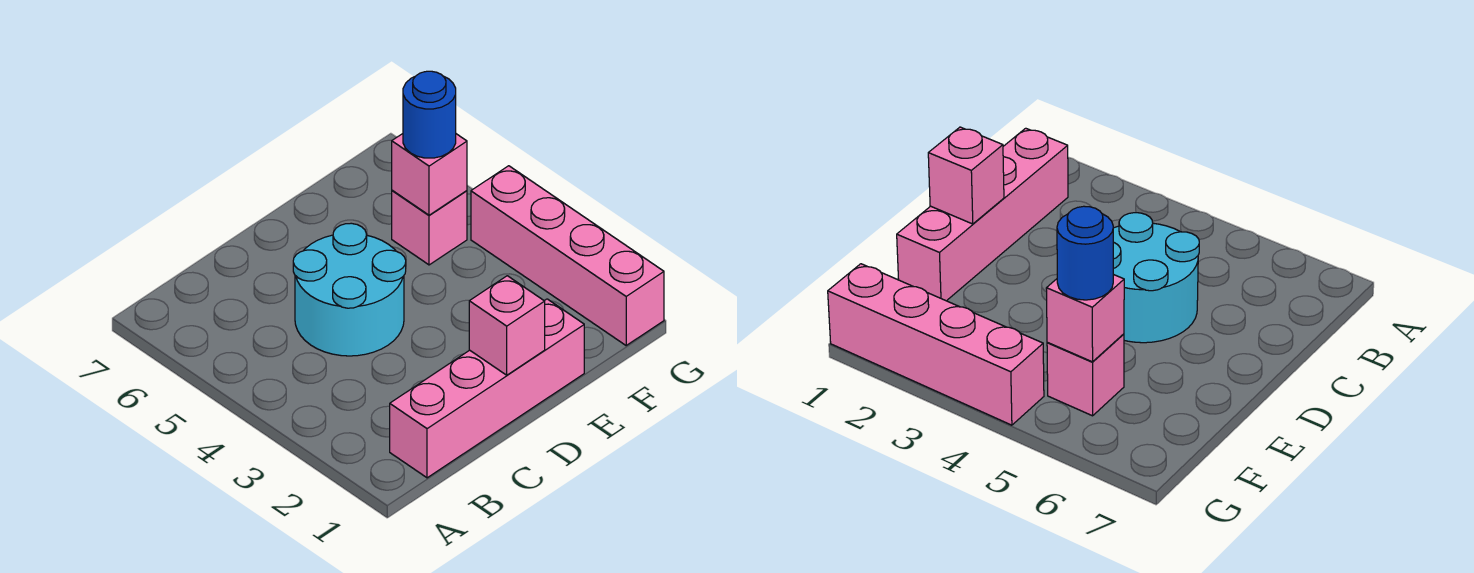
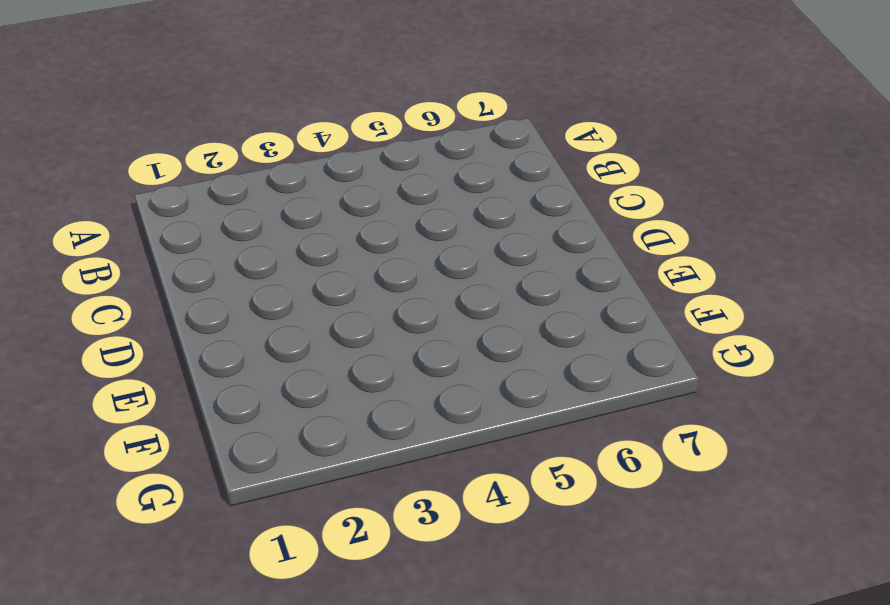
none -> pink brick B1:E1 level 1
none -> cyan round brick C4:D5 level 1

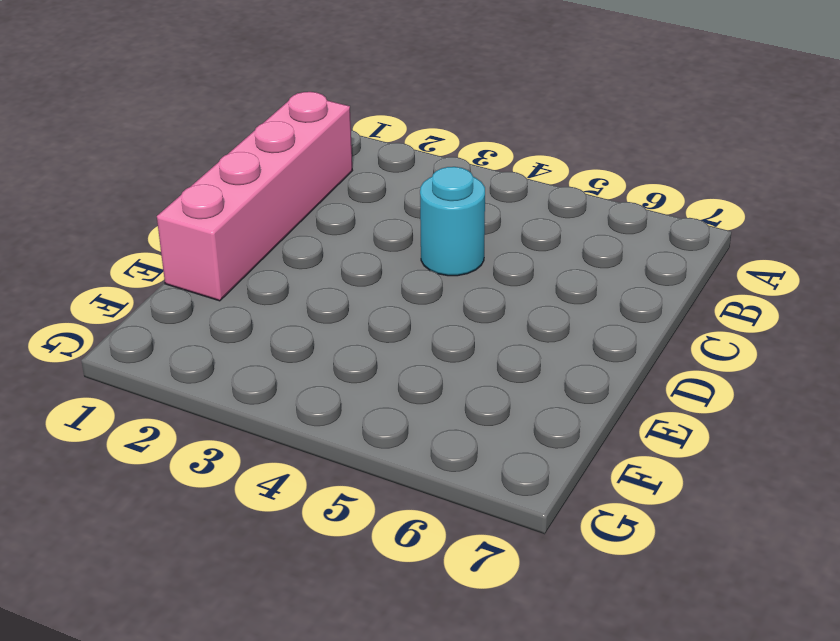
cyan round brick C4 level 1 -> cyan round brick C4:D5 level 1
none -> pink brick F5 level 1
none -> pink brick G1:G4 level 1

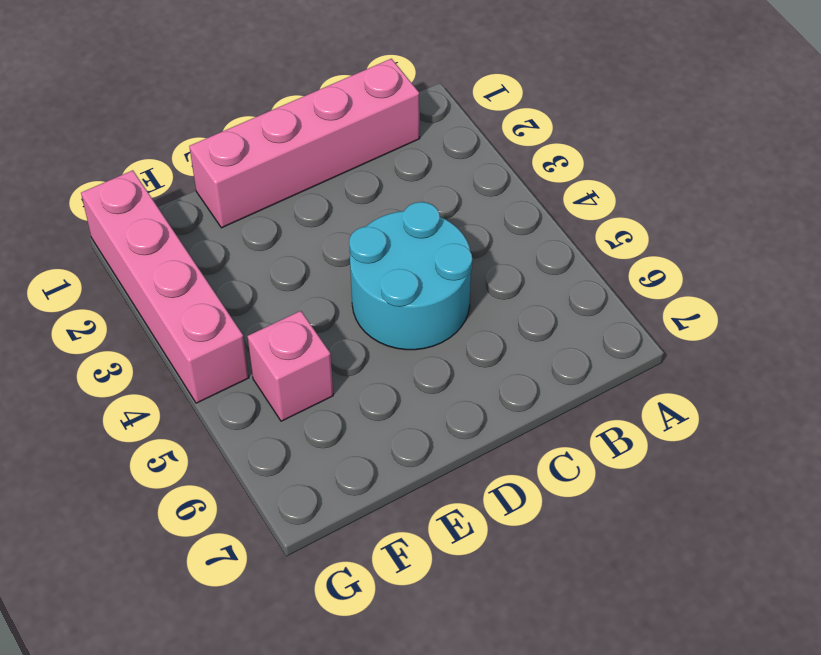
none -> pink brick D1 level 2
none -> pink brick F5 level 2

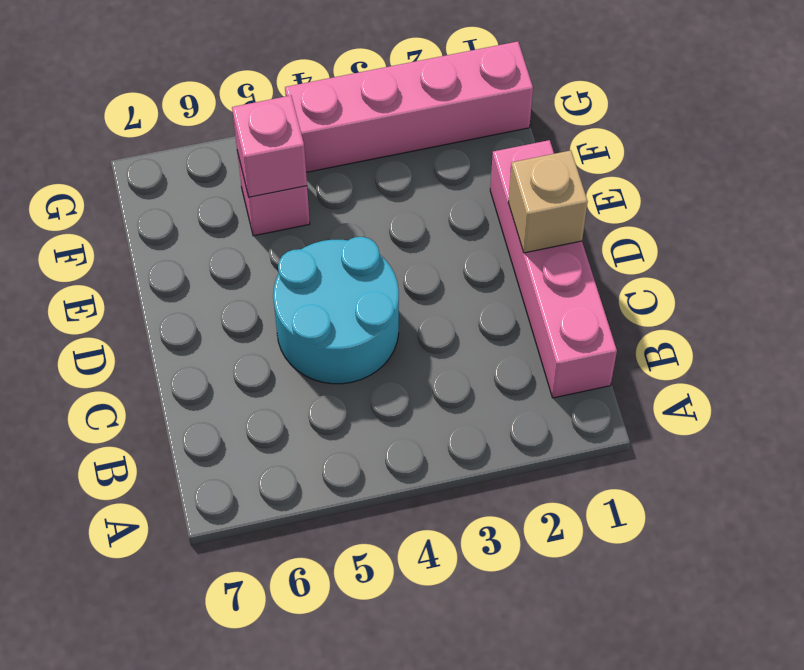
tan brick D1 level 2 -> pink brick D1 level 2
none -> blue round brick F5 level 3

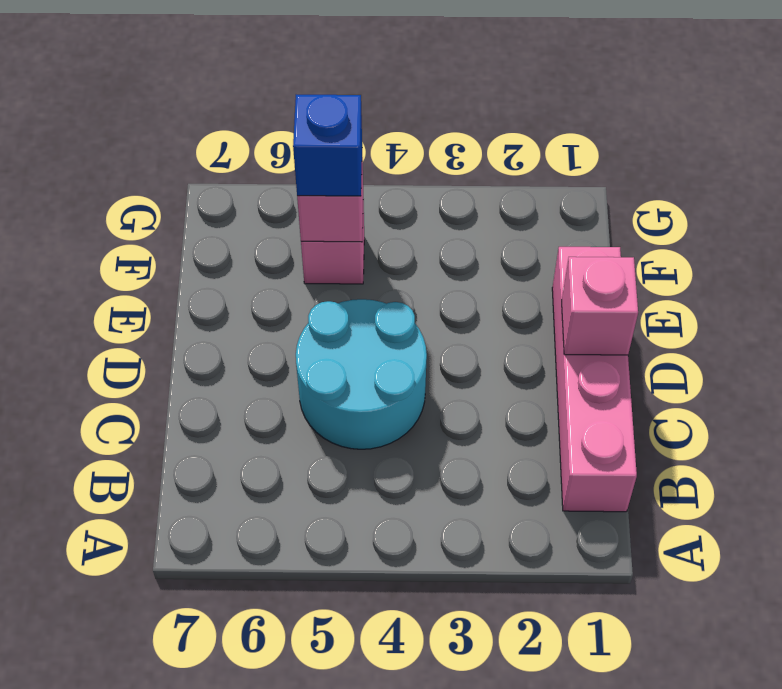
blue brick F5 level 3 -> blue round brick F5 level 3
none -> pink brick G1:G4 level 1

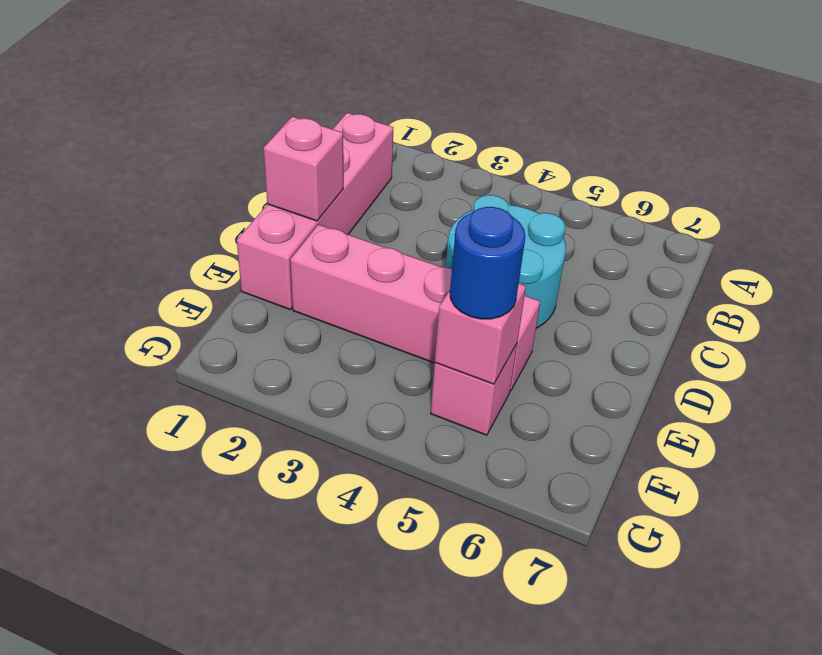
pink brick E2:E5 level 1 -> pink brick G1:G4 level 1

